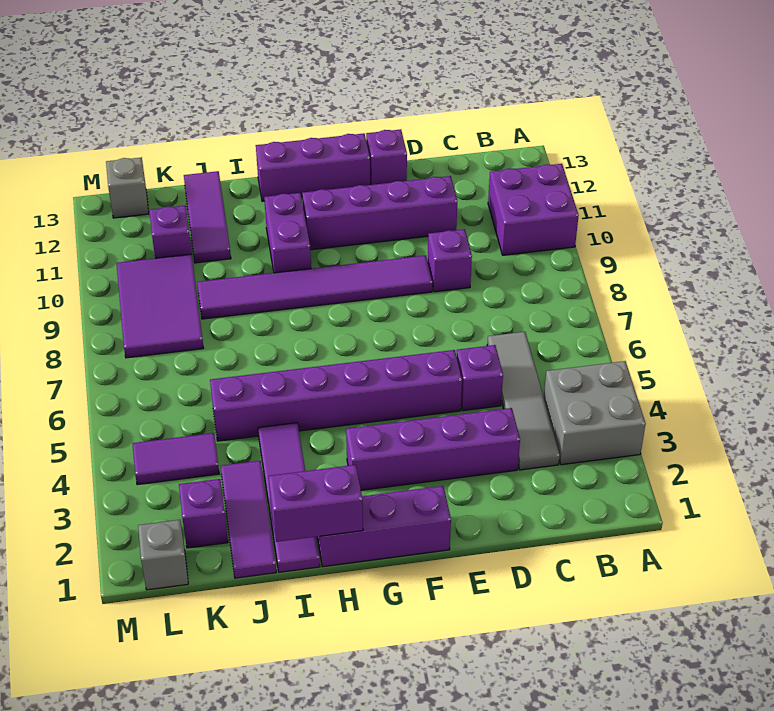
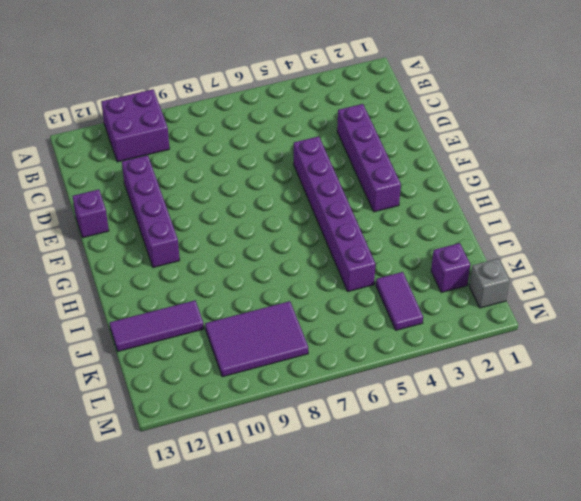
none -> grey brick A3:B4 level 1
none -> grey tile C3:C6 level 1
none -> purple brick D5 level 1

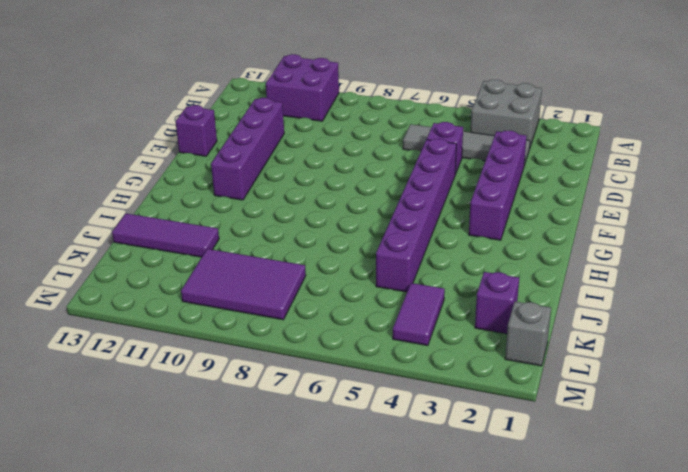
none -> purple brick D9 level 1
none -> purple tile E9:J9 level 1
none -> purple brick F1:H1 level 1

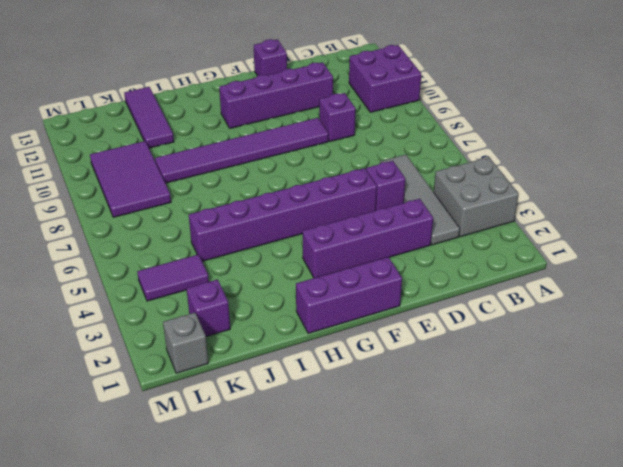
none -> purple brick F13:H13 level 1
none -> purple brick H10:H11 level 1
none -> purple tile I1:I4 level 1

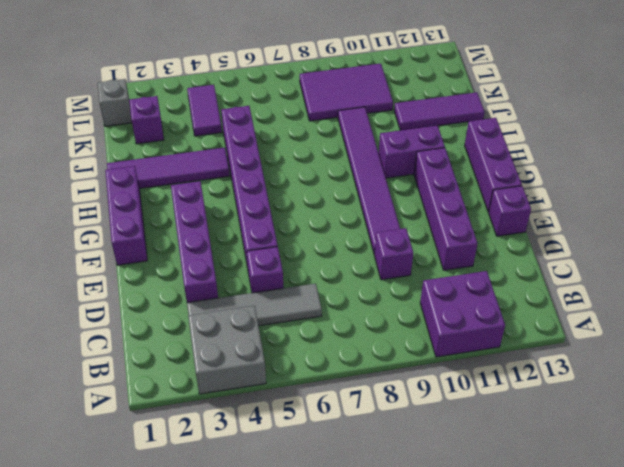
none -> purple tile J1:J3 level 1
none -> purple brick K11 level 1
none -> grey brick L13 level 1

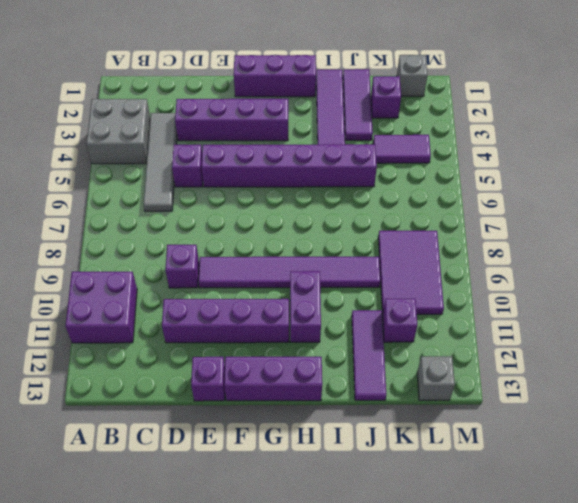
none -> purple brick H1:I1 level 2

